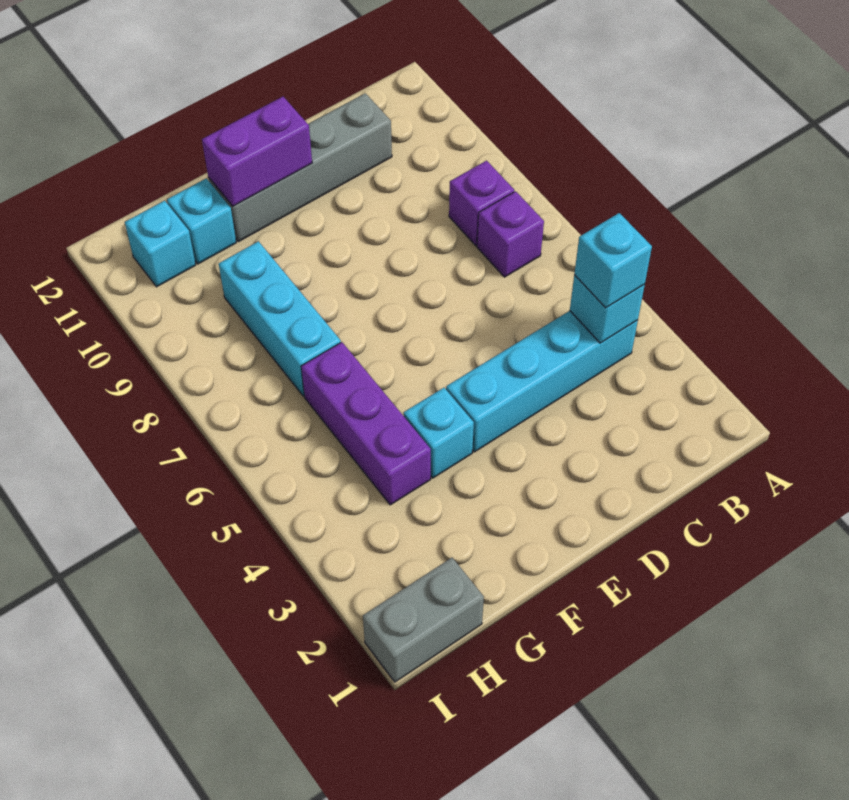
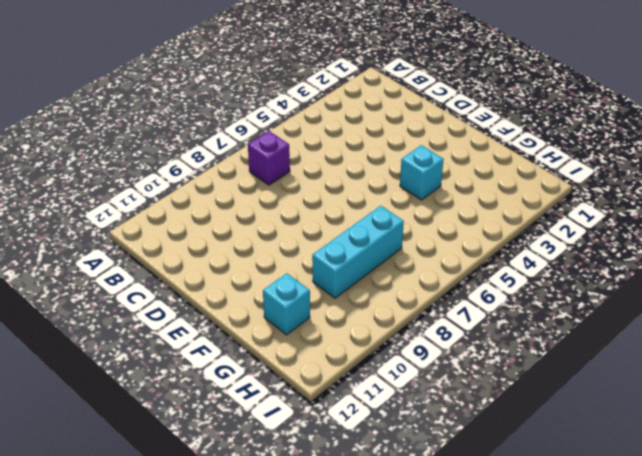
none -> cyan brick B4:E4 level 1
none -> purple brick B8 level 1
none -> grey brick C11:F11 level 1

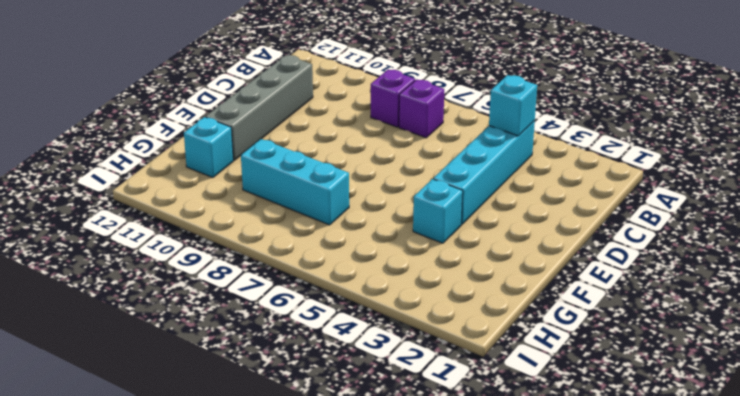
none -> purple brick G4:G6 level 1
none -> grey brick H1:I1 level 1
none -> cyan brick H11 level 1

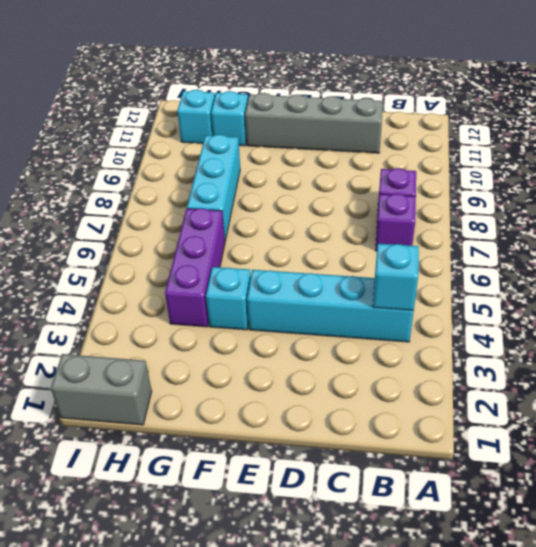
none -> purple brick E11:F11 level 2
none -> cyan brick B4 level 3

